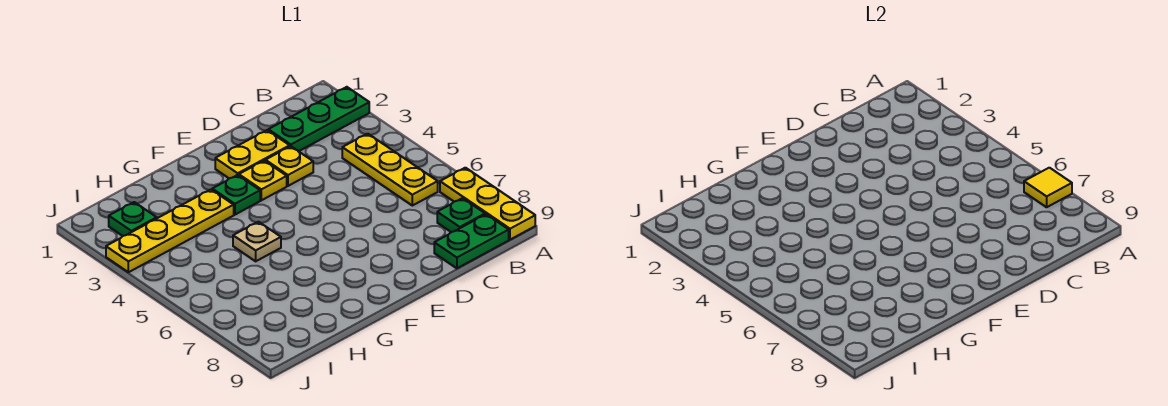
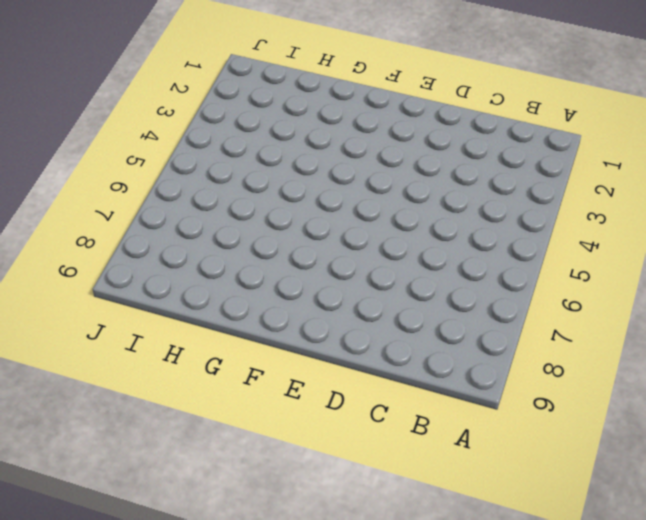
none -> green plate A2:C2 level 1
none -> yellow plate A7:A9 level 1
none -> yellow plate B4:B6 level 1

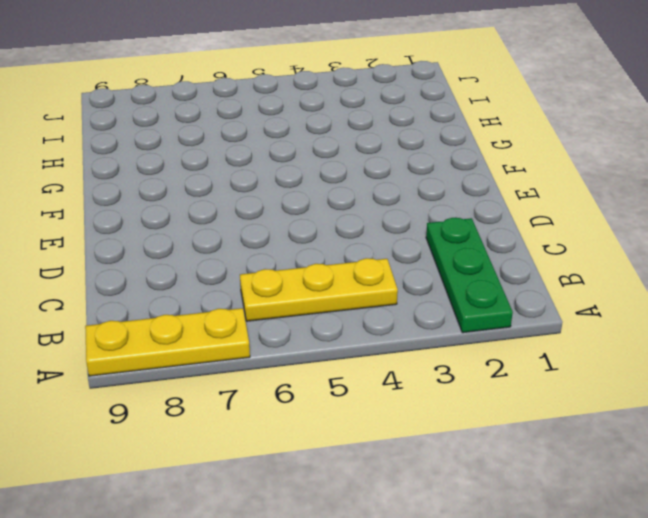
none -> green plate B8 level 1
none -> green plate B9:C9 level 1
none -> yellow plate D2:E2 level 1

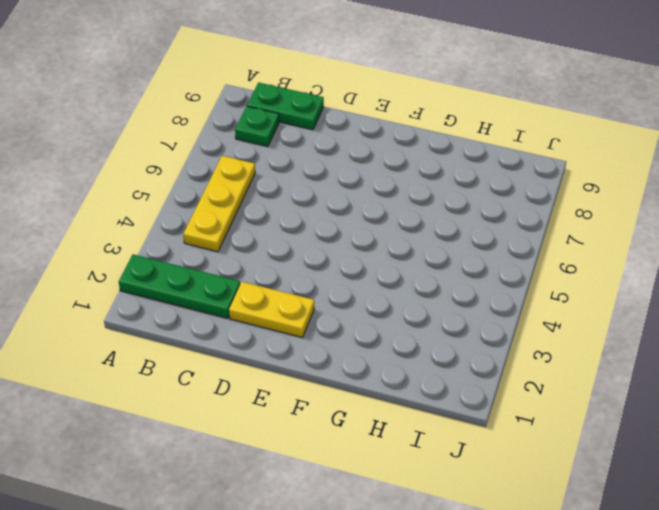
none -> yellow plate A7:A9 level 1
none -> yellow plate D3 level 1
none -> yellow plate E3 level 1

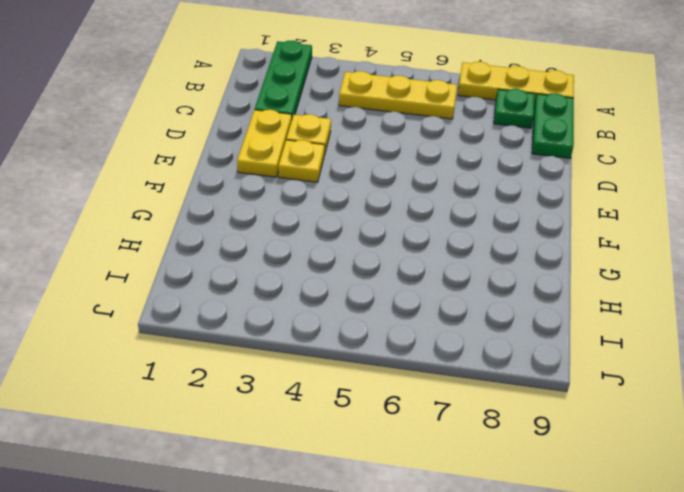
none -> green plate F3 level 1
none -> yellow plate G3:J3 level 1
none -> tan plate G5 level 1

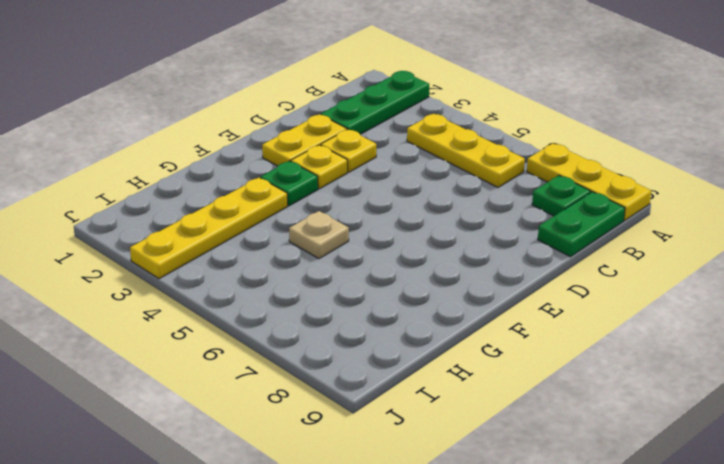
none -> green plate I2 level 1
none -> yellow tile A7 level 2

